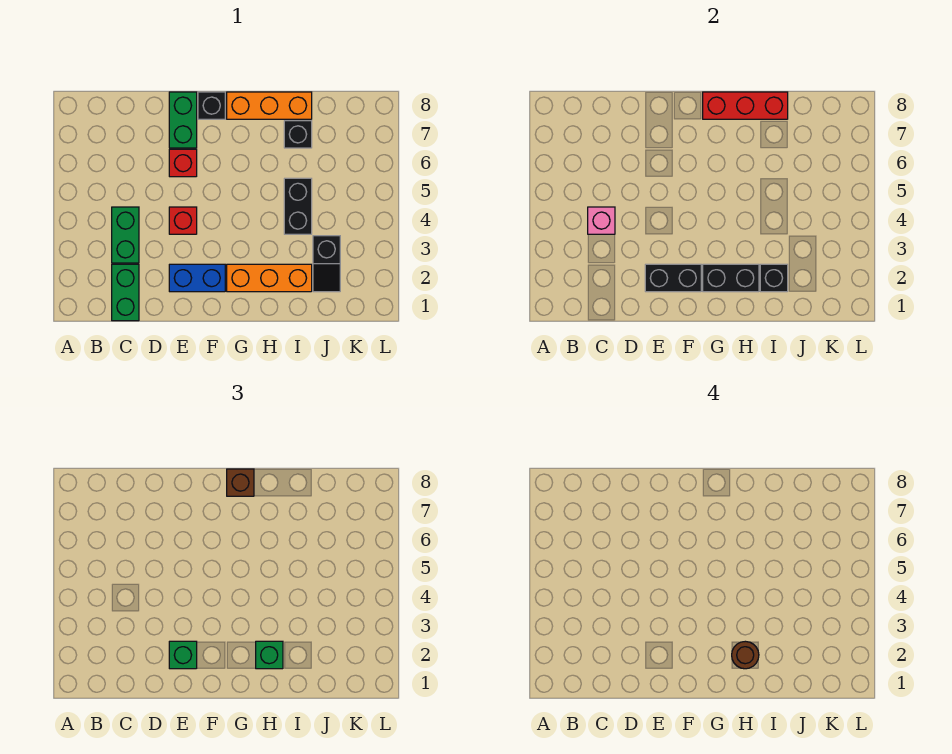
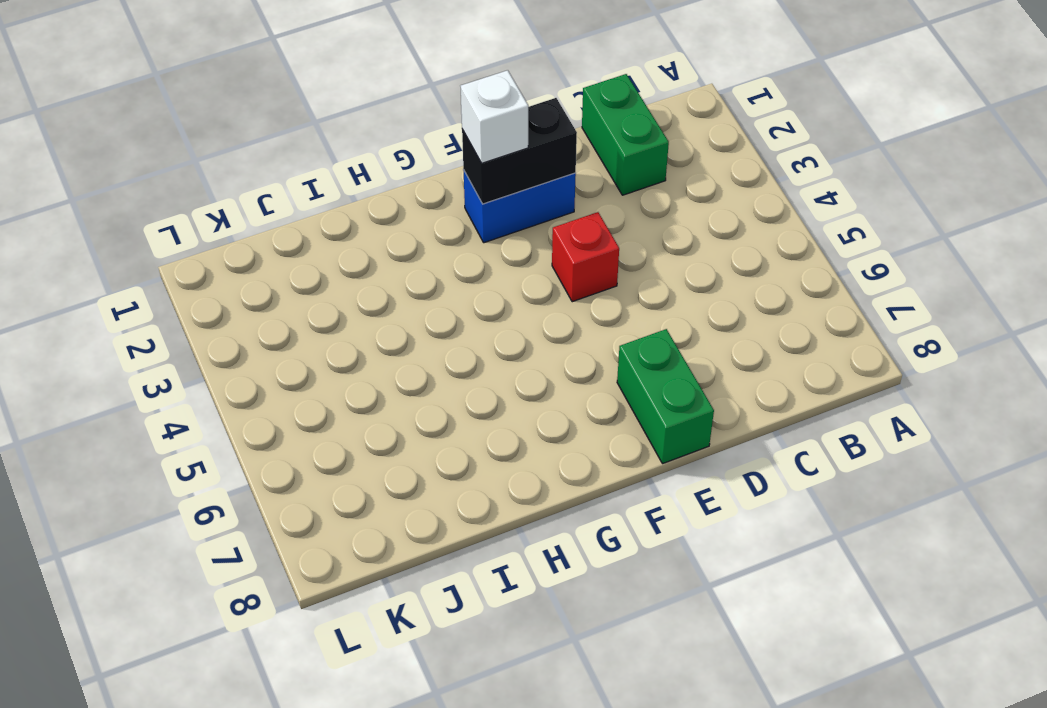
white brick F2 level 3 -> none
none -> green brick C3:C4 level 1
none -> red brick E6 level 1
none -> black brick F8 level 1

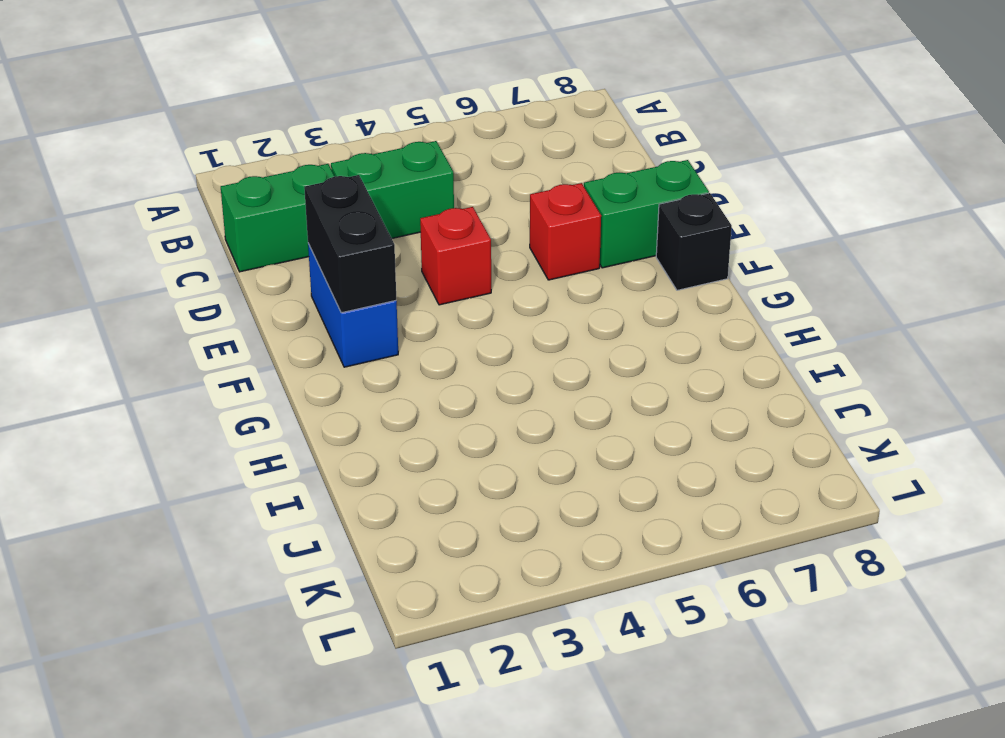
none -> orange brick G2:I2 level 1
none -> orange brick G8:I8 level 1
none -> black brick I4:I5 level 1

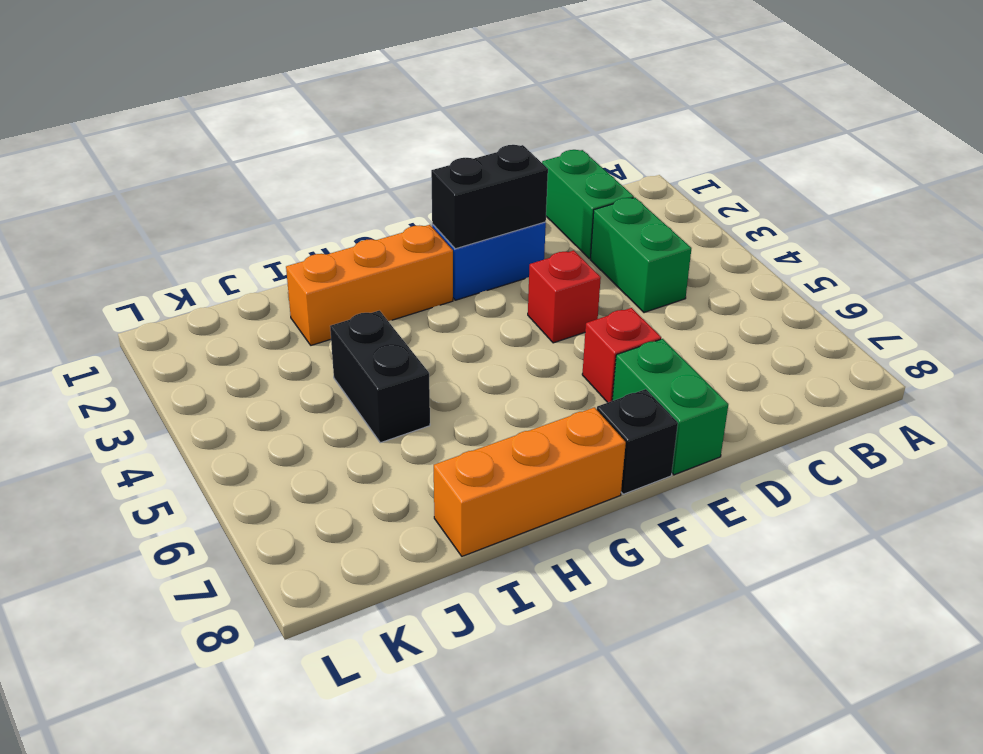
none -> black brick I7 level 1
none -> black slope J2:J3 level 1 top 3
none -> pink brick C4 level 2

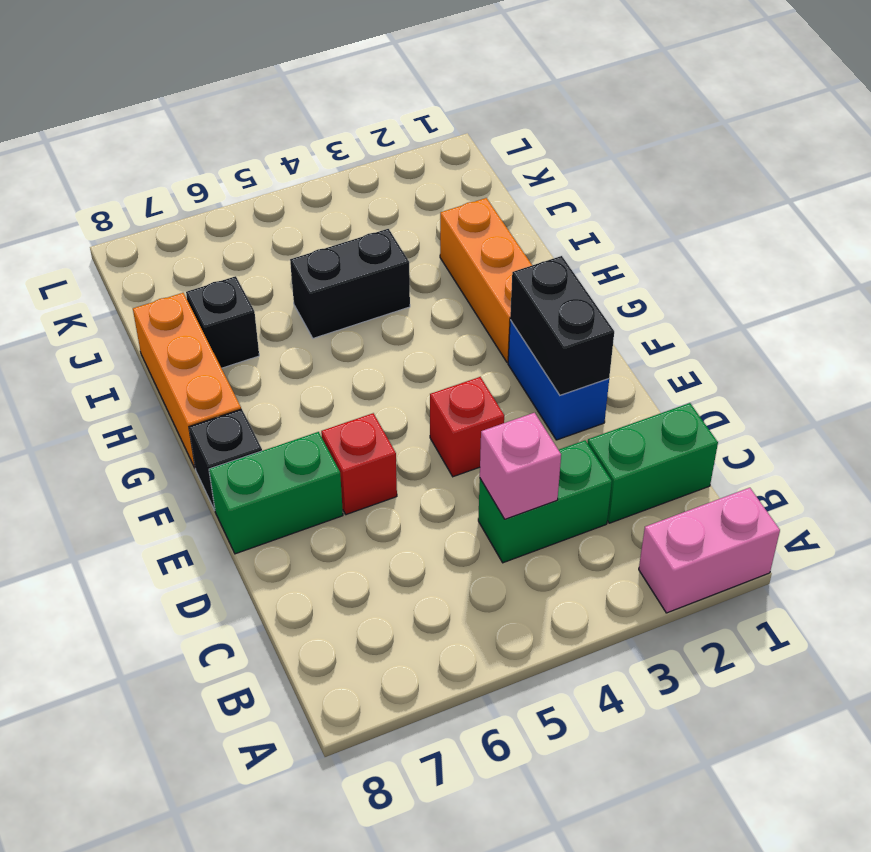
pink brick A1:A2 level 1 -> none
none -> black slope J2:J3 level 1 top 3
none -> black brick G2:H2 level 2
none -> red brick G8:I8 level 2

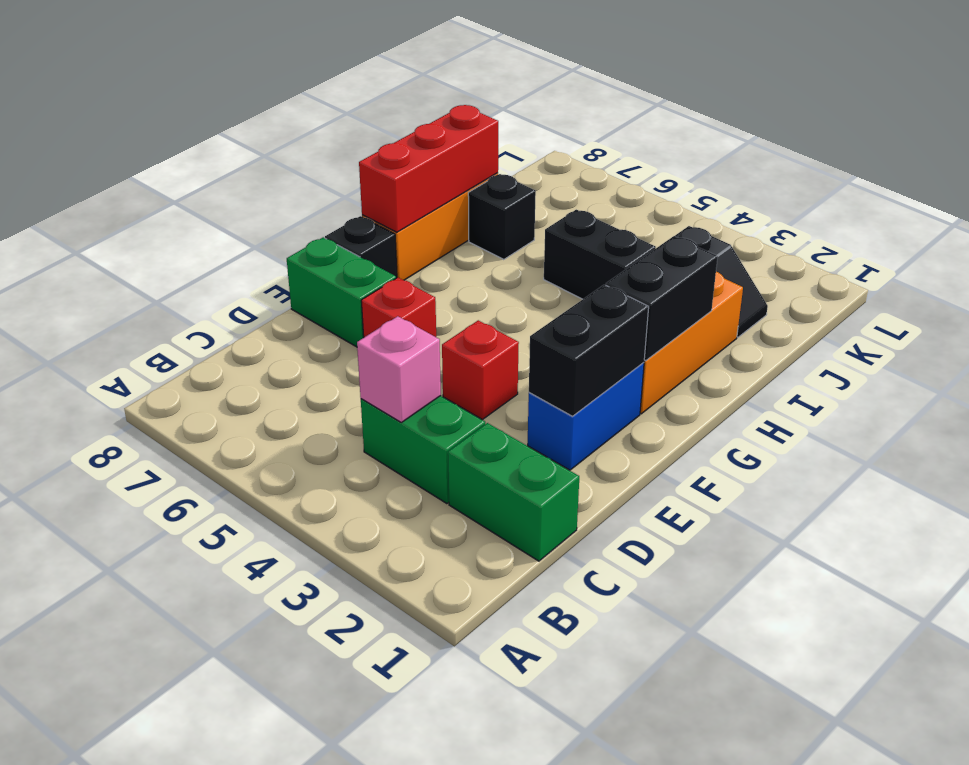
none -> black brick I2 level 2
none -> green brick E2 level 3
none -> brown brick G8 level 3

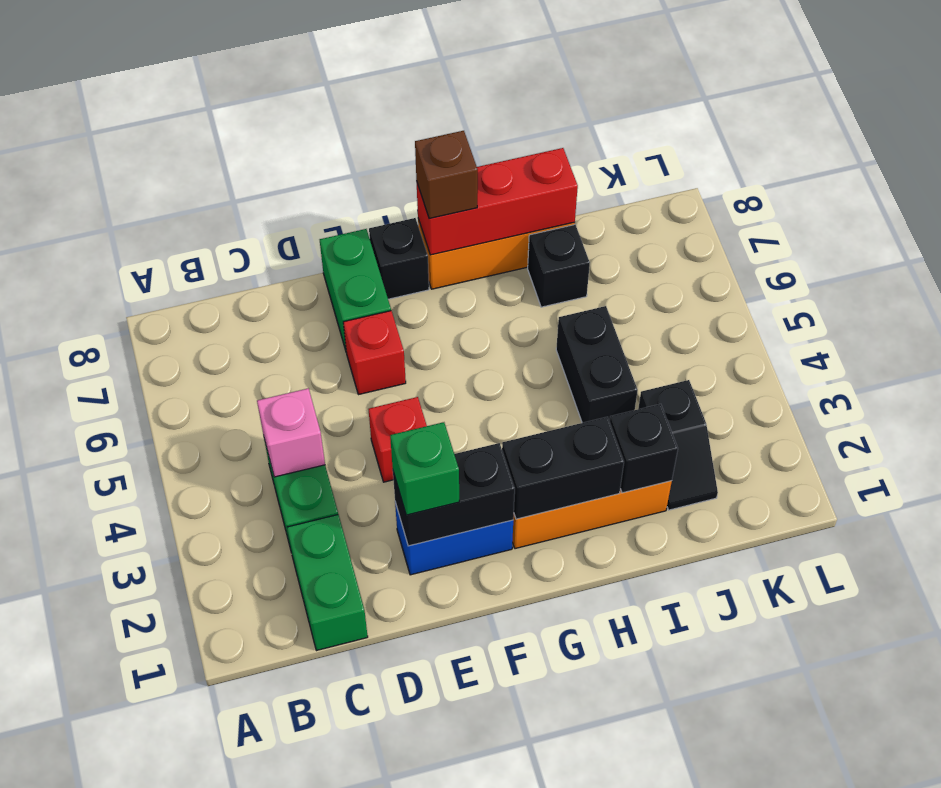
none -> green brick H2 level 3
none -> brown round brick H2 level 4

